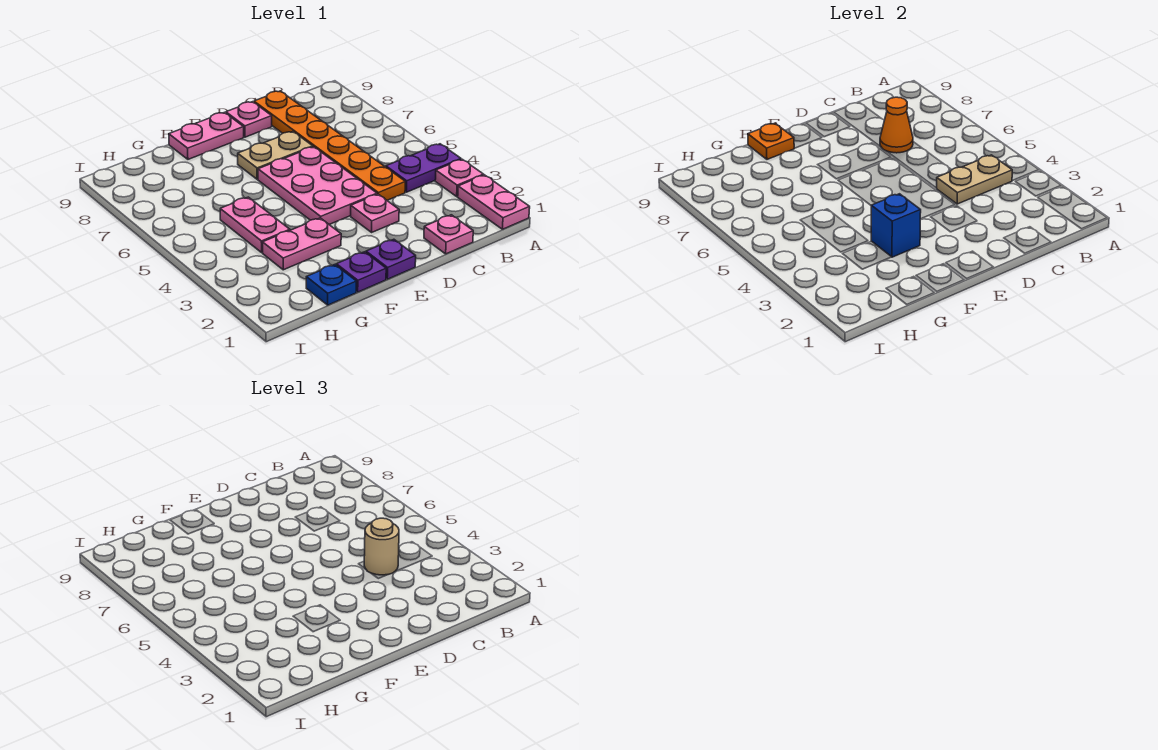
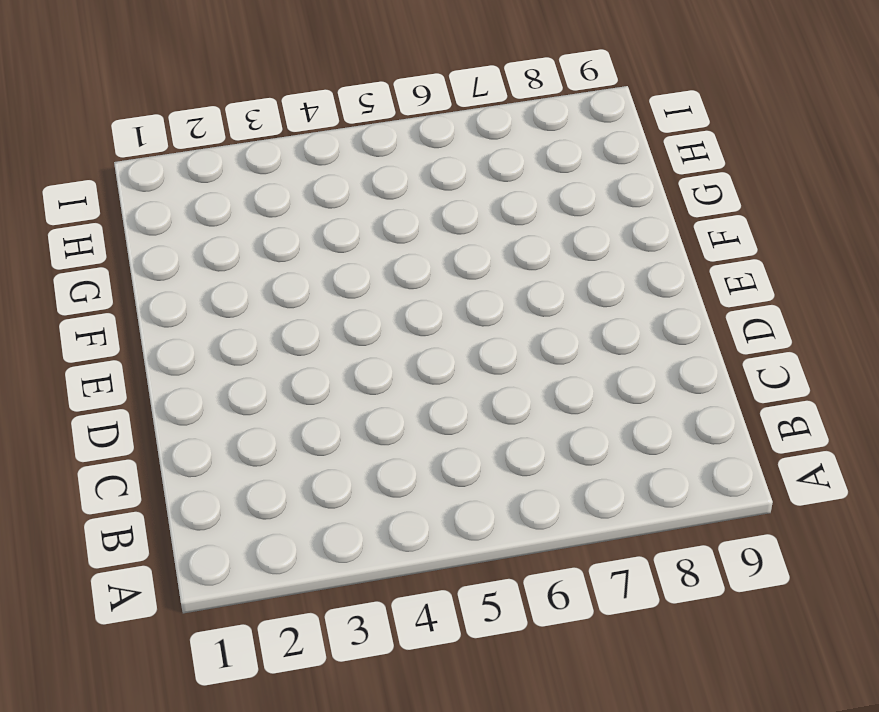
none -> pink plate A1:A2 level 1
none -> pink plate A3 level 1
none -> purple plate A4:B4 level 1

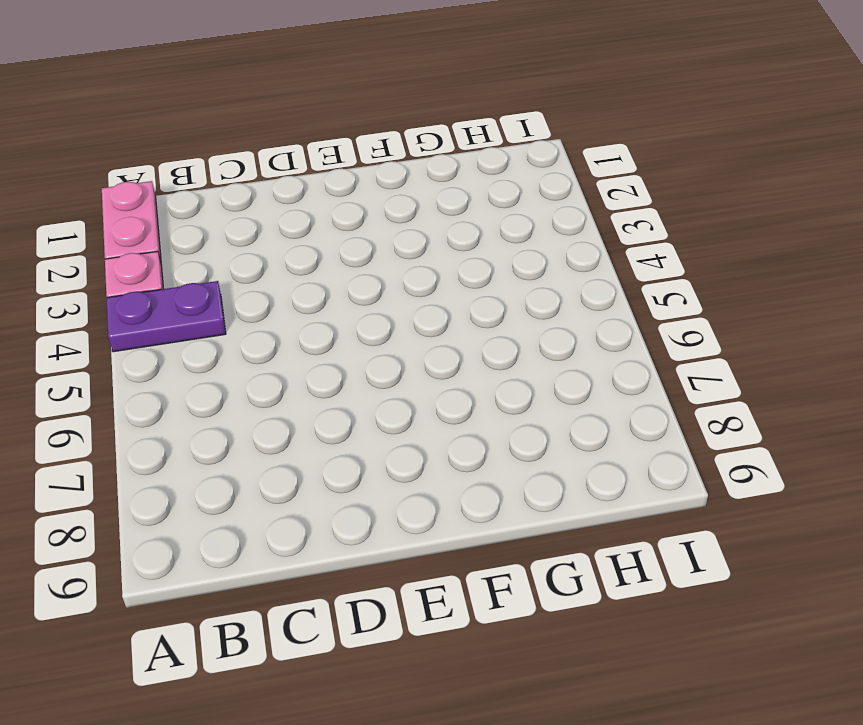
none -> pink plate C1 level 1
none -> orange plate C4:C9 level 1
none -> pink plate D3 level 1

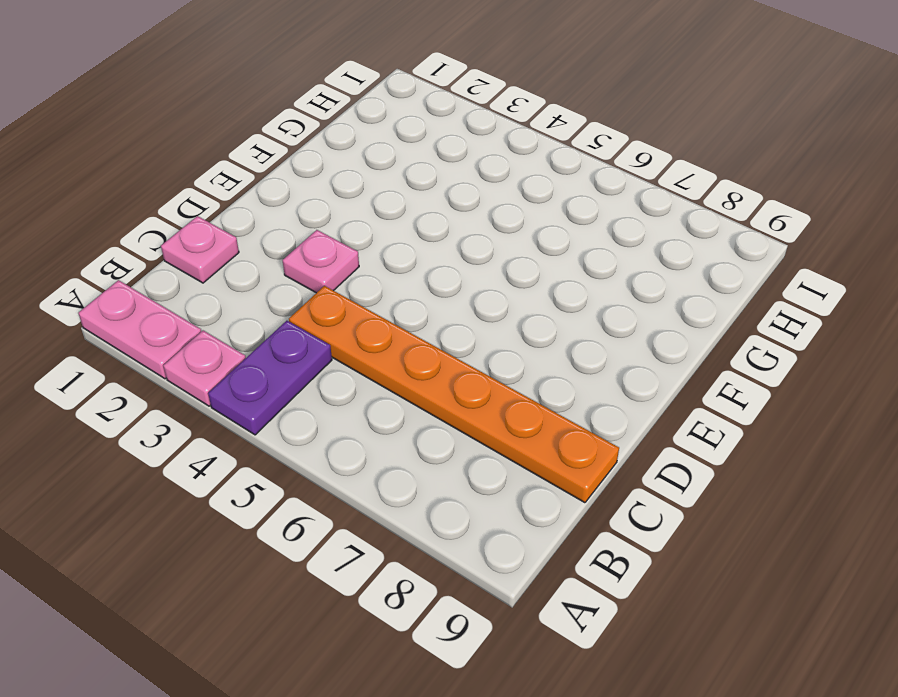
none -> pink plate D4:E6 level 1
none -> tan plate D7:E7 level 1
none -> pink plate D9 level 1

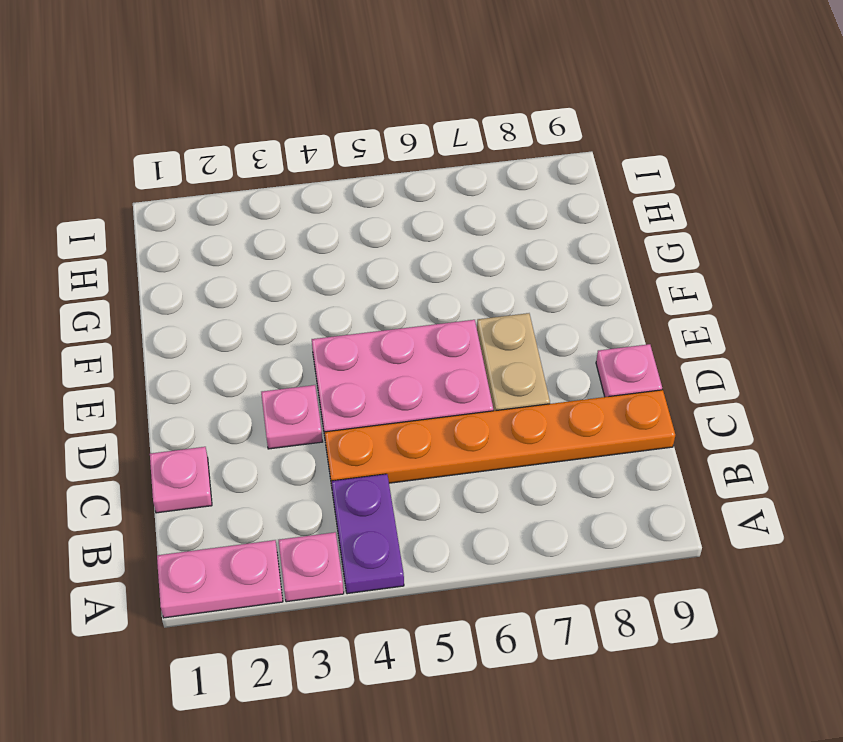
none -> purple plate E1 level 1
none -> pink plate E9:F9 level 1
none -> purple plate F1 level 1

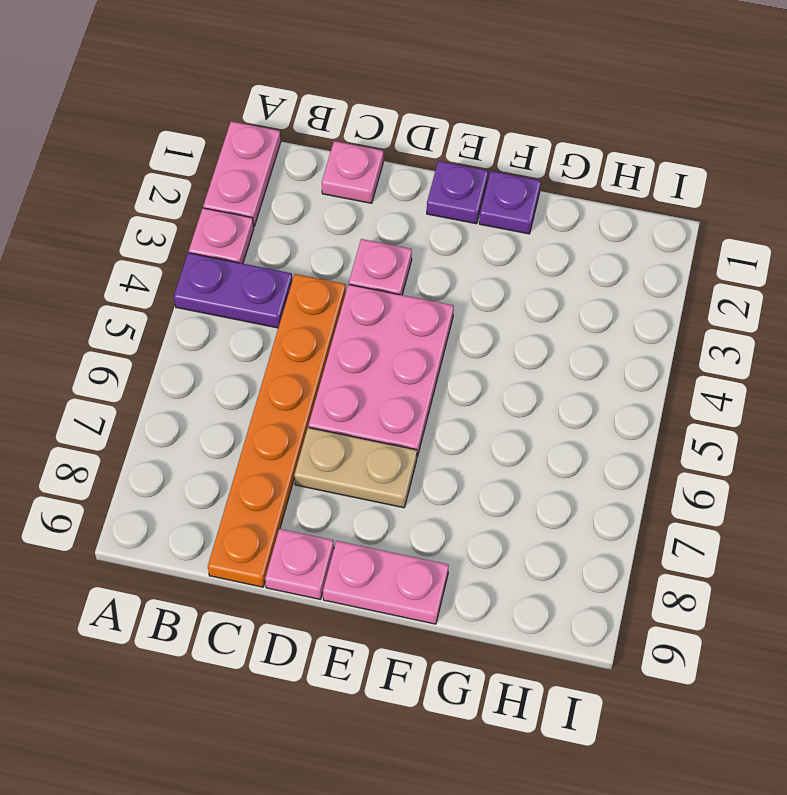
none -> pink plate F3:G3 level 1
none -> blue plate G1 level 1
none -> pink plate G4:G5 level 1

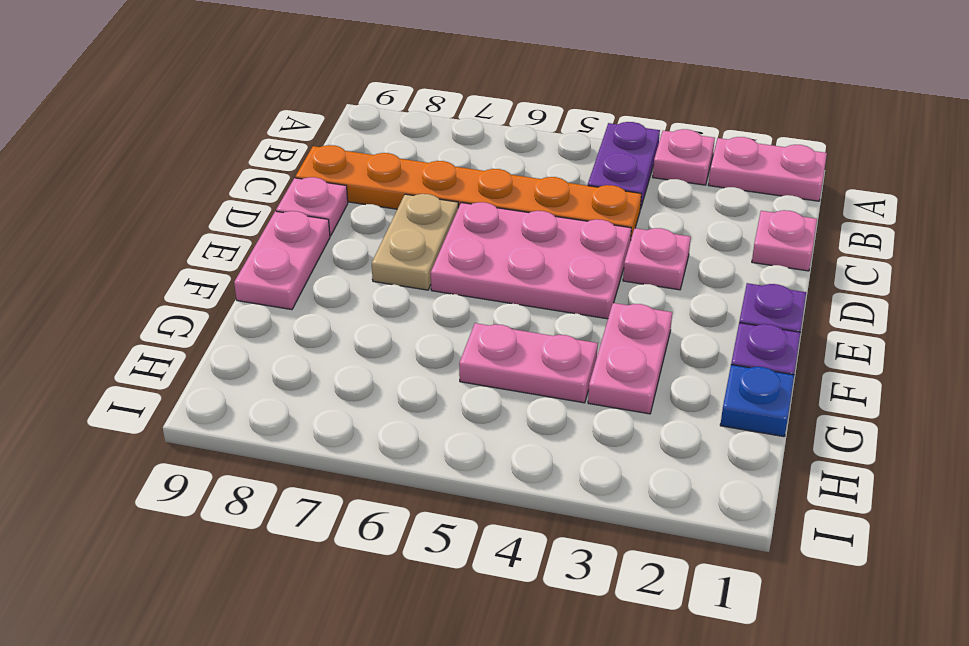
none -> tan plate B4:C4 level 2
none -> orange cone C7 level 2
none -> blue brick F3 level 2

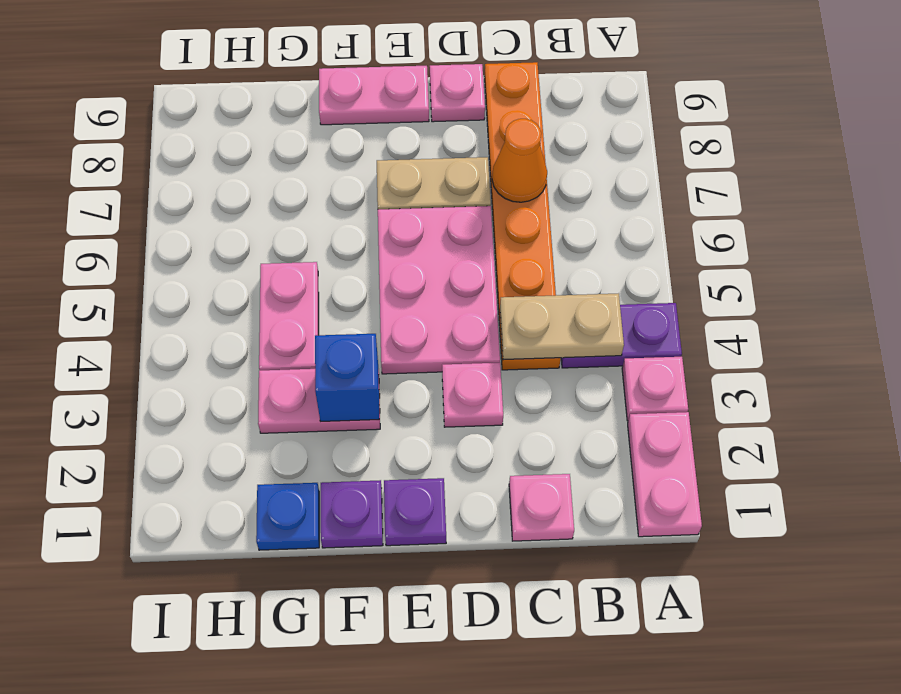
none -> orange plate F9 level 2
none -> tan round brick C4 level 3

